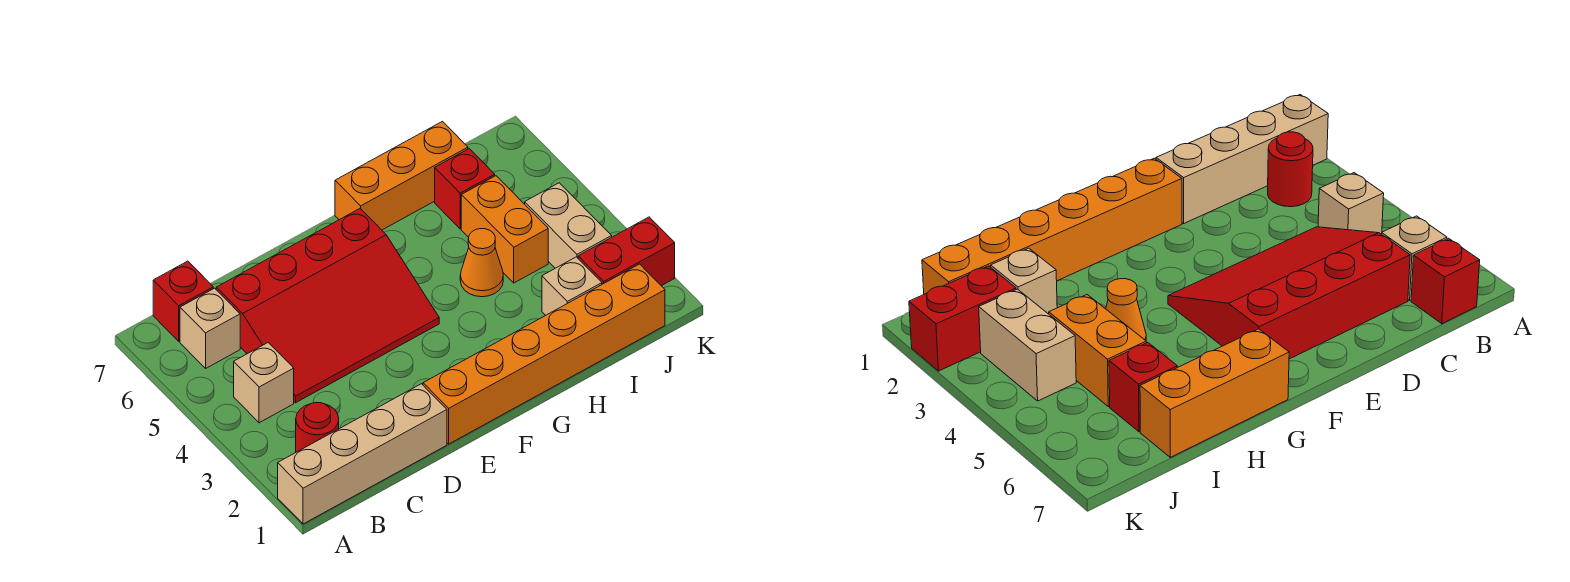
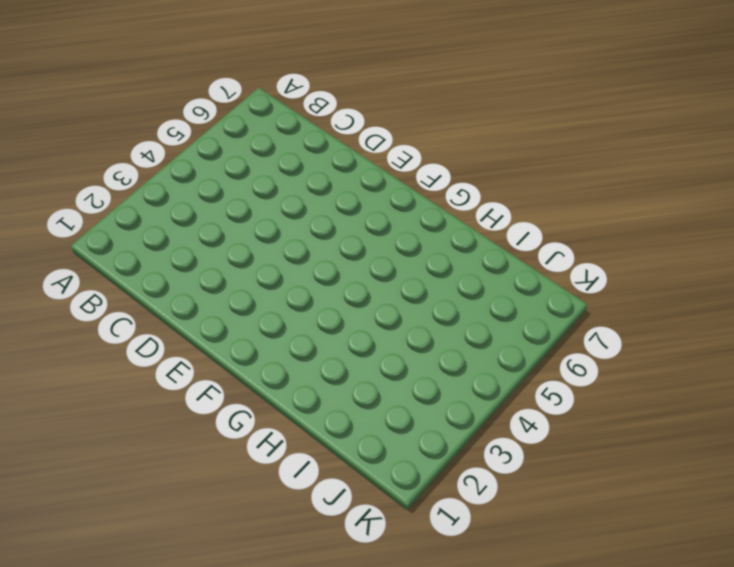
none -> tan brick A1:D1 level 1
none -> red round brick B2 level 1
none -> tan brick B4 level 1

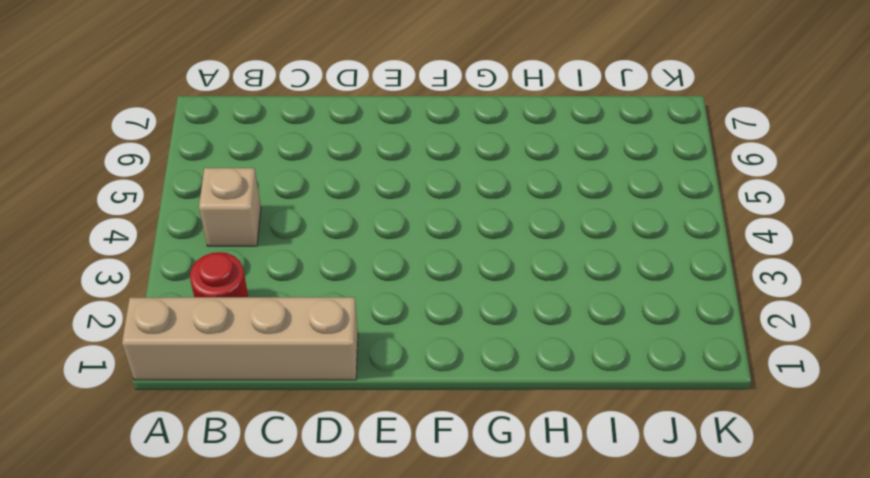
none -> tan brick B6 level 1
none -> red brick B7 level 1
none -> red slope C4:F6 level 1 top 6

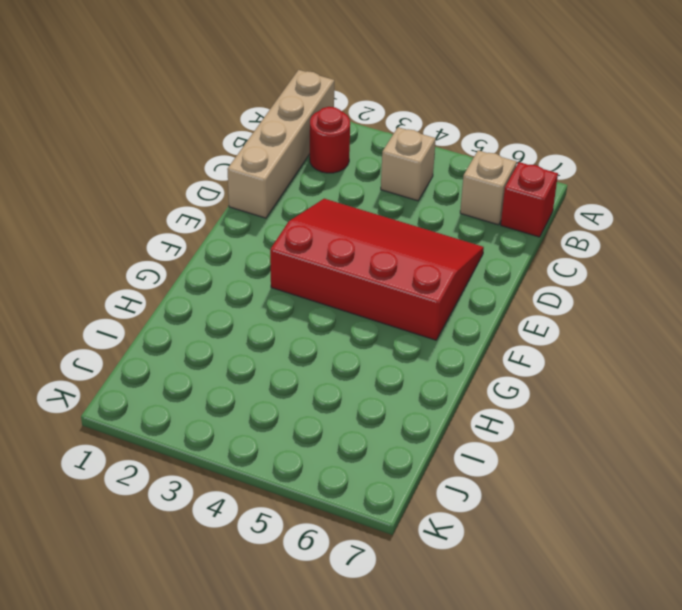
red slope D3:F6 level 1 top F -> red slope C4:F6 level 1 top 6
none -> orange brick E1:J1 level 1
none -> orange brick G7:I7 level 1
none -> orange cone H4 level 1

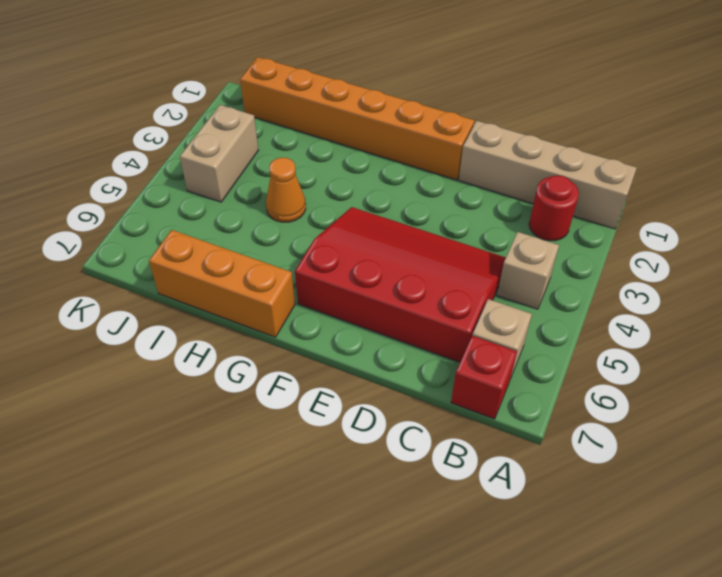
none -> tan brick I2 level 1
none -> orange brick I4:I5 level 1
none -> red brick I6 level 1

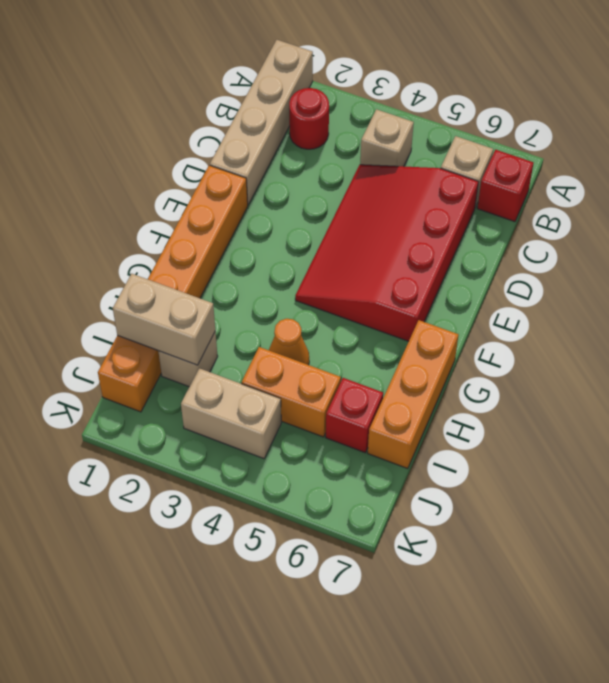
tan brick I1:I2 level 2 -> none
none -> red brick J2:K2 level 1

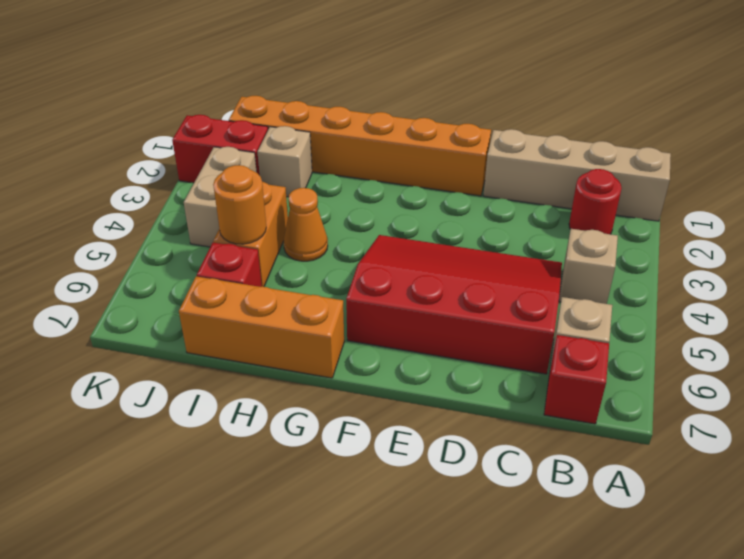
orange round brick I5 level 2 -> none

